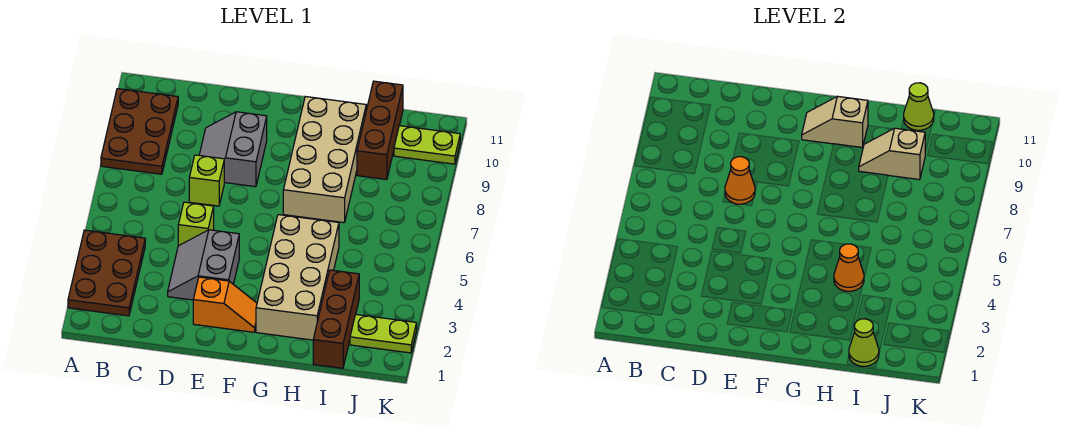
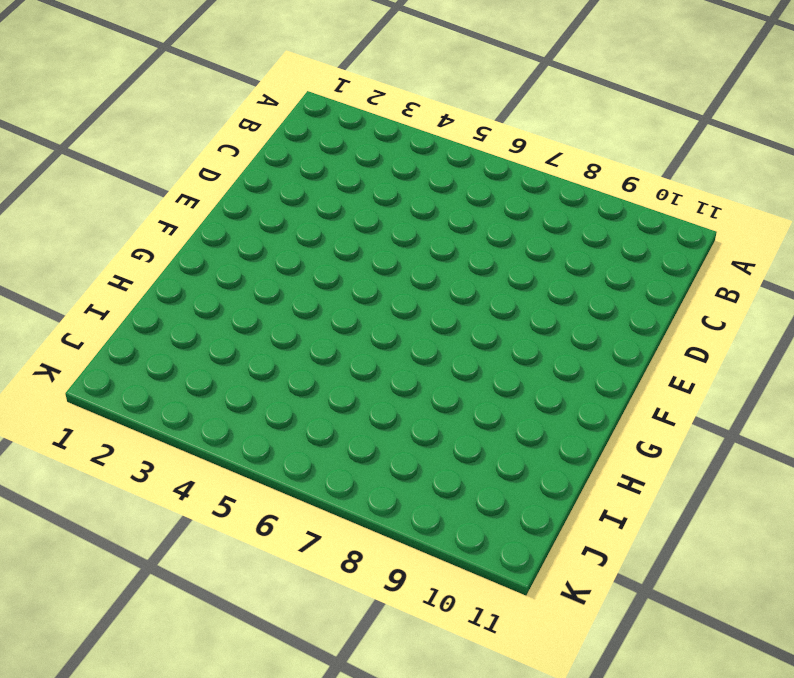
none -> brown plate A2:B4 level 1
none -> brown plate A8:B10 level 1
none -> grey slope D3:E4 level 1 top E

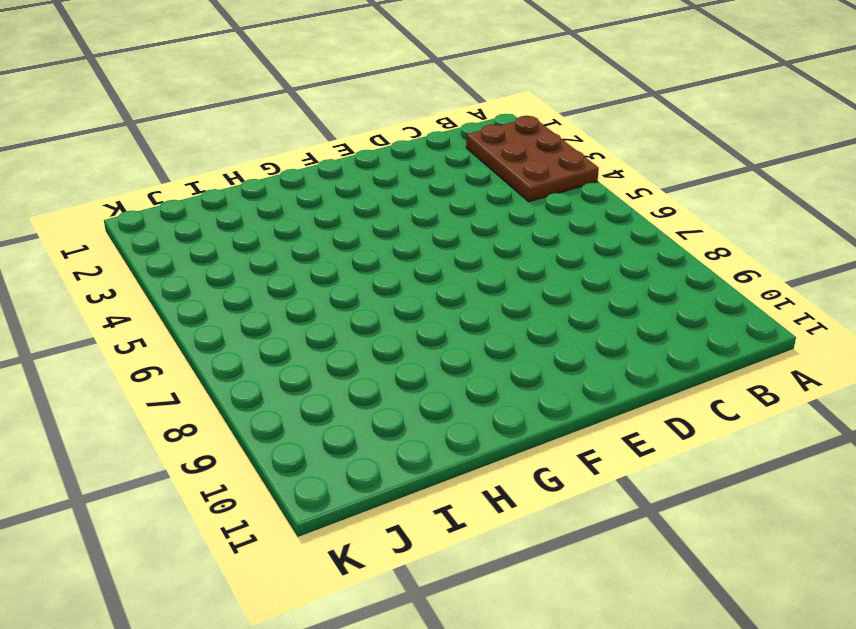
none -> brown plate A8:B10 level 1
none -> grey slope D3:E4 level 1 top E
none -> lime brick D5 level 1

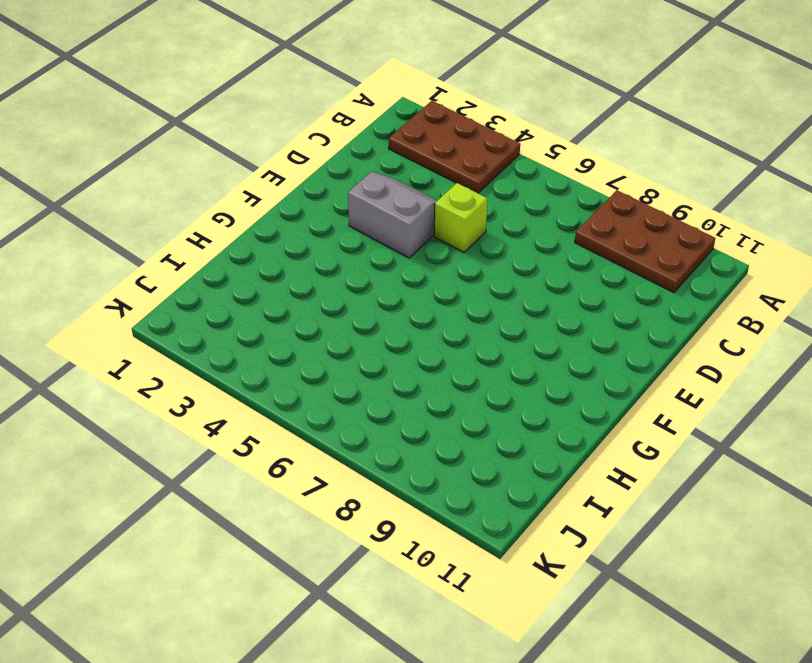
none -> lime brick D7 level 1
none -> grey slope D8:E9 level 1 top E
none -> orange slope E2:F2 level 1 top E

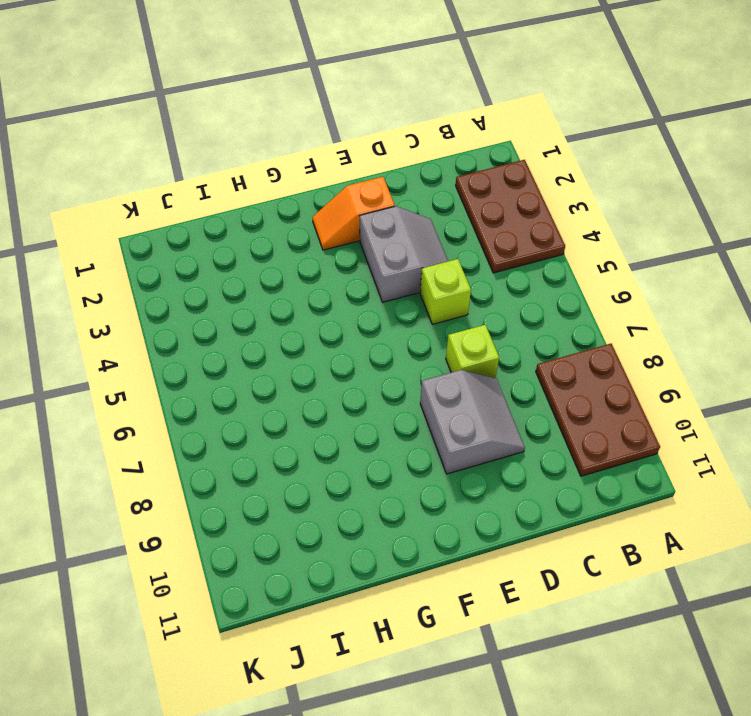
none -> tan brick G2:H5 level 1
none -> tan brick G7:H10 level 1
none -> brown brick I1:I3 level 1

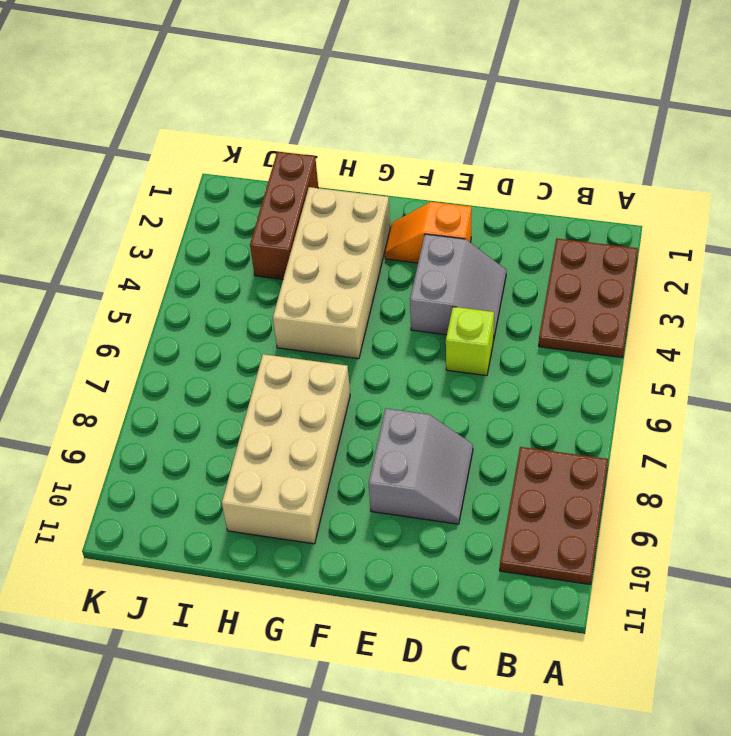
none -> lime brick D7 level 1
none -> brown brick I9:I11 level 1
none -> lime plate J2:K2 level 1

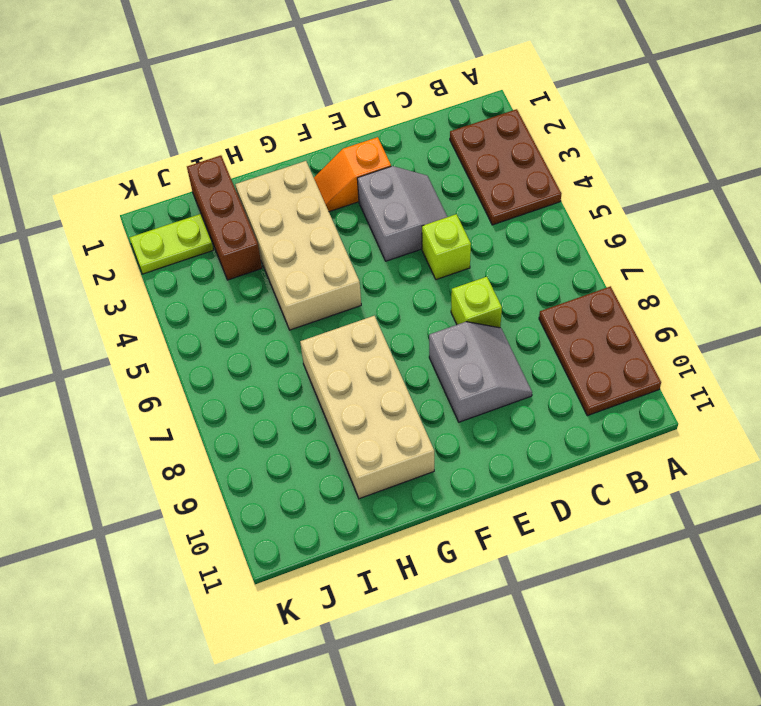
none -> brown brick I9:I11 level 1
none -> lime plate J10:K10 level 1
none -> orange cone D7 level 2

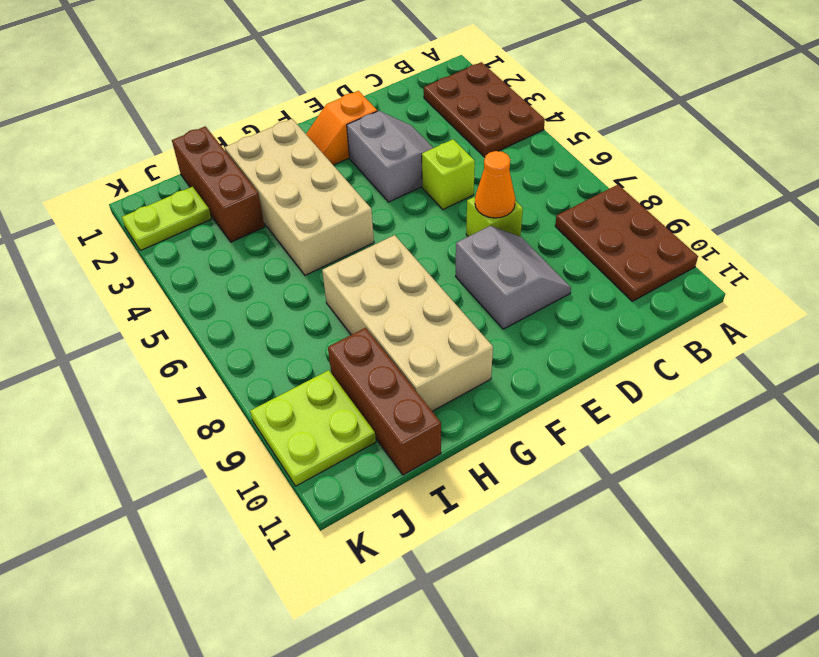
lime plate J9:K10 level 1 -> lime plate J10:K10 level 1
none -> tan slope F10:G10 level 2 top G
none -> orange cone H4 level 2
none -> tan slope H9:I9 level 2 top I

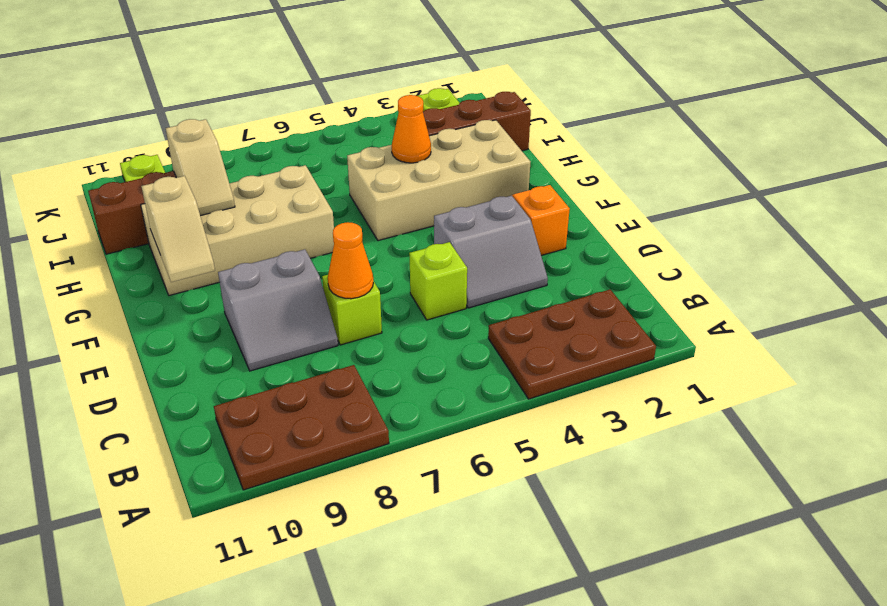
none -> lime cone I1 level 2
none -> lime cone I11 level 2

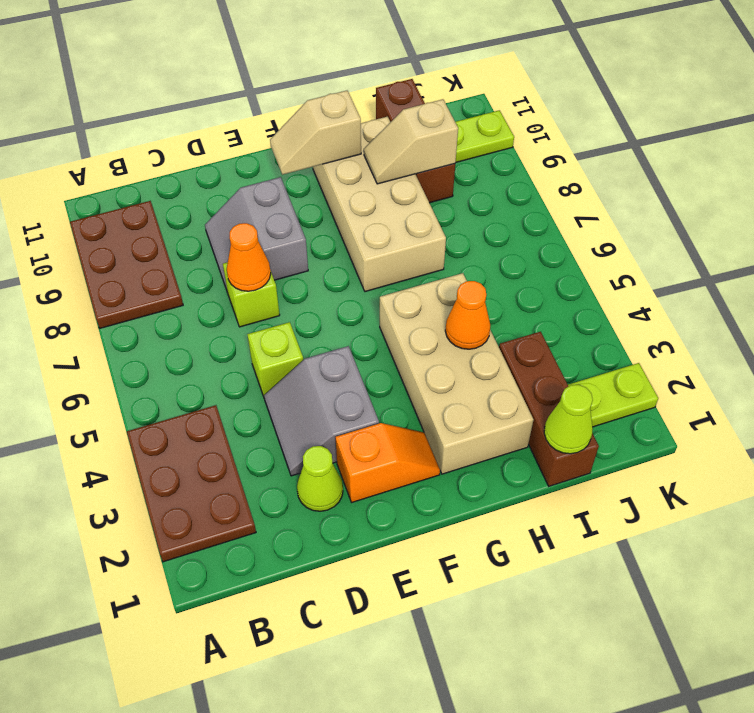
lime cone D2 level 1 -> lime cone I11 level 2

